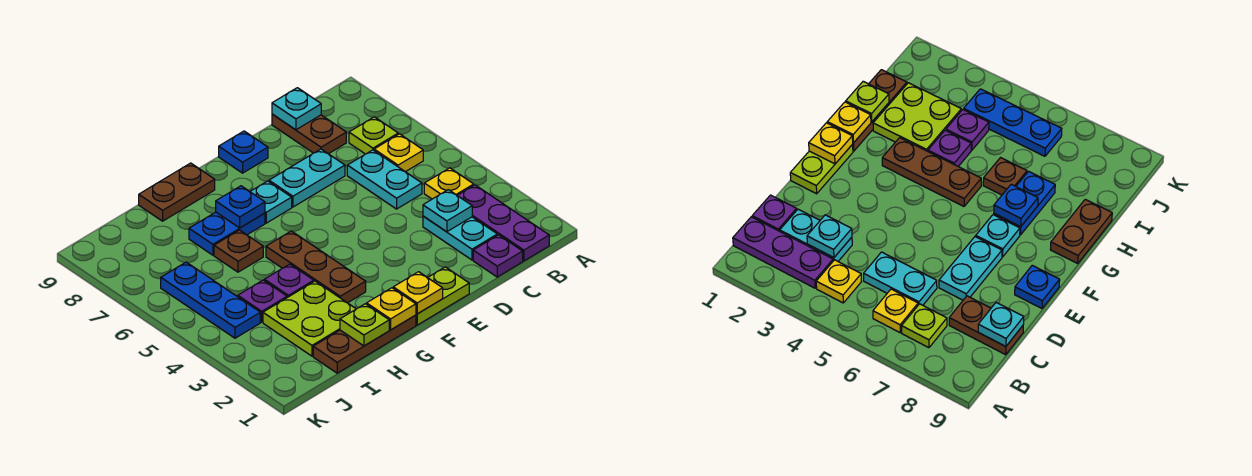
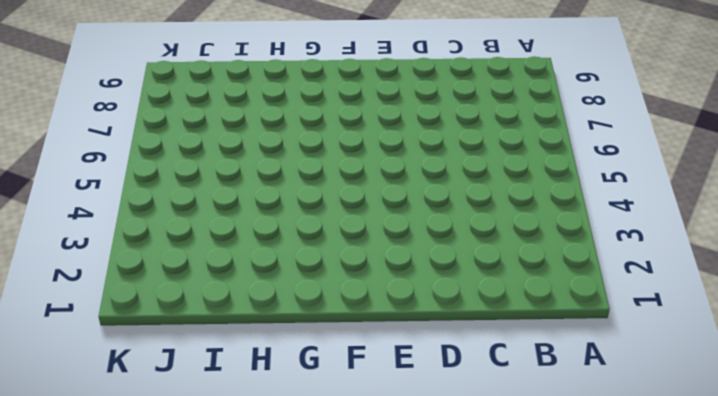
none -> purple plate B1:B3 level 1
none -> yellow plate B4 level 1
none -> yellow plate B6 level 1

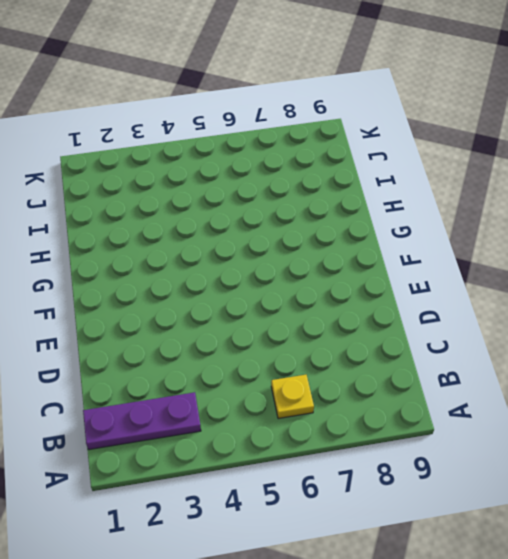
none -> yellow plate B4 level 1
none -> lime plate B7 level 1
none -> purple plate C1 level 1

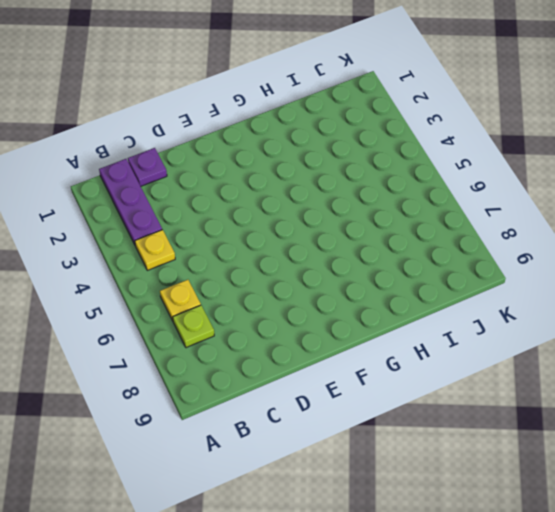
none -> cyan plate C2:C3 level 1
none -> cyan plate C5:C6 level 1
none -> brown plate C8:C9 level 1

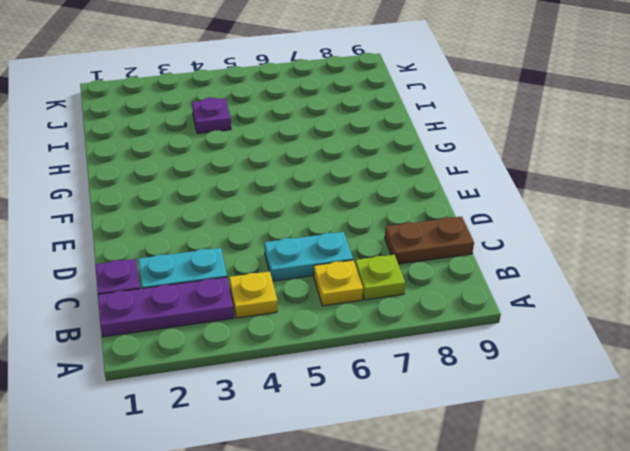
none -> cyan plate D7:E7 level 1
none -> lime plate E1:F1 level 1
none -> blue plate E9 level 1

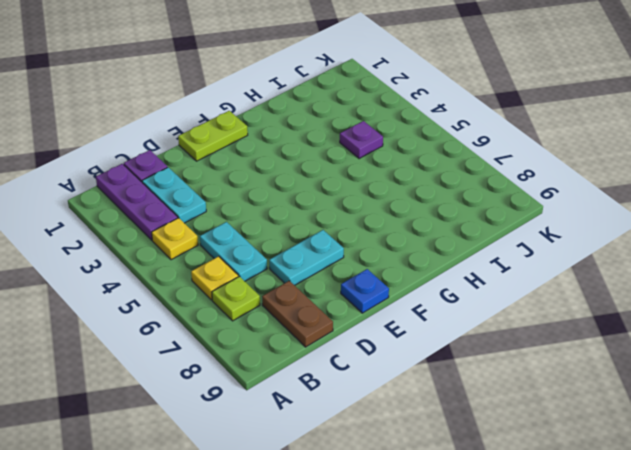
none -> cyan plate F7 level 1
none -> brown plate G1:I1 level 1
none -> brown plate G3:G5 level 1

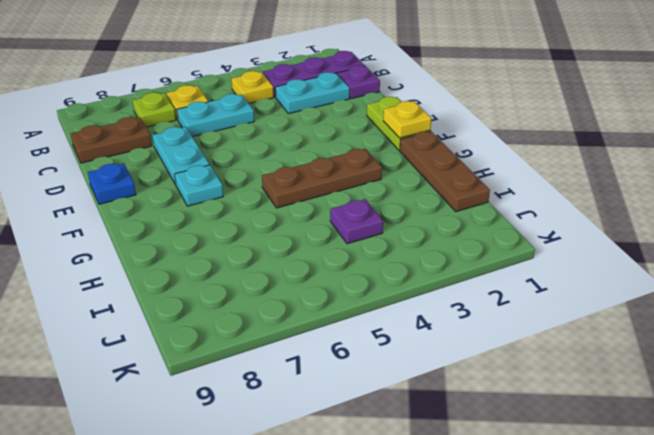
none -> blue plate G7:H7 level 1
none -> brown plate G9:H9 level 1
none -> lime plate H2:I3 level 1

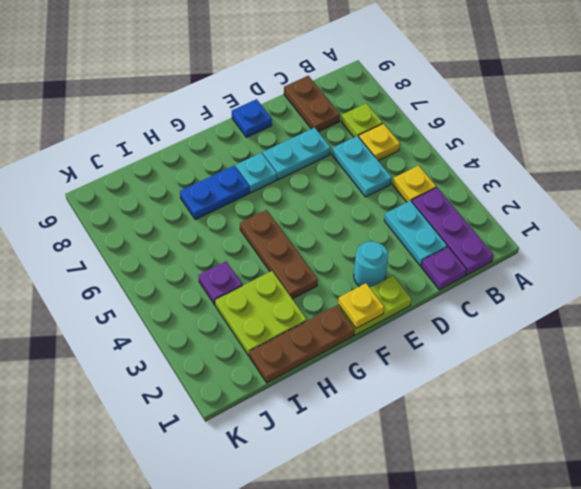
cyan round brick E2 level 1 -> none
none -> brown plate G9:H9 level 1
none -> purple plate H4 level 1
none -> brown plate H6 level 1

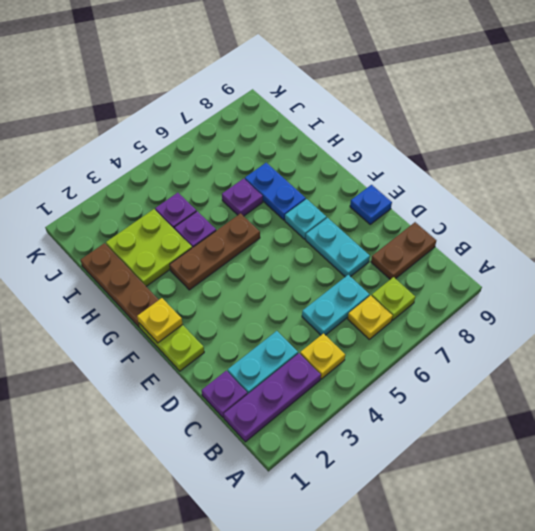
purple plate H6 level 1 -> brown plate H6 level 1
none -> brown plate G9:H9 level 1
none -> blue plate J4:J6 level 1
none -> cyan plate C3 level 2

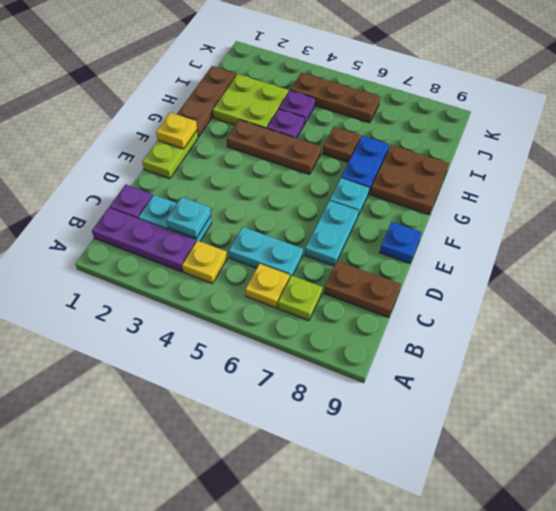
brown plate G8:H9 level 1 -> brown plate G9:H9 level 1
brown plate J4:J6 level 1 -> blue plate J4:J6 level 1
none -> cyan plate C9 level 2
none -> yellow plate G1 level 2
none -> blue plate G7 level 2

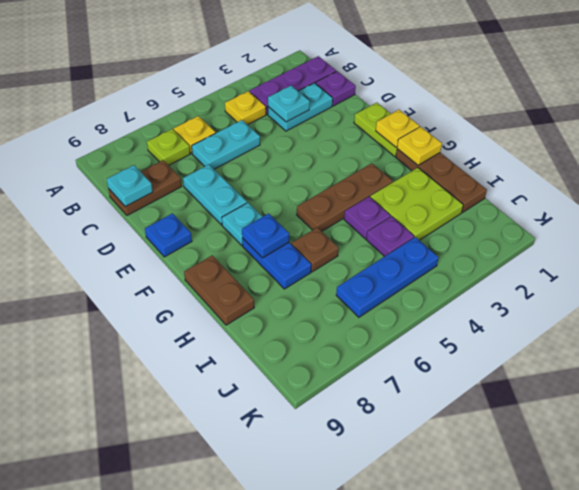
none -> lime plate H1 level 2

